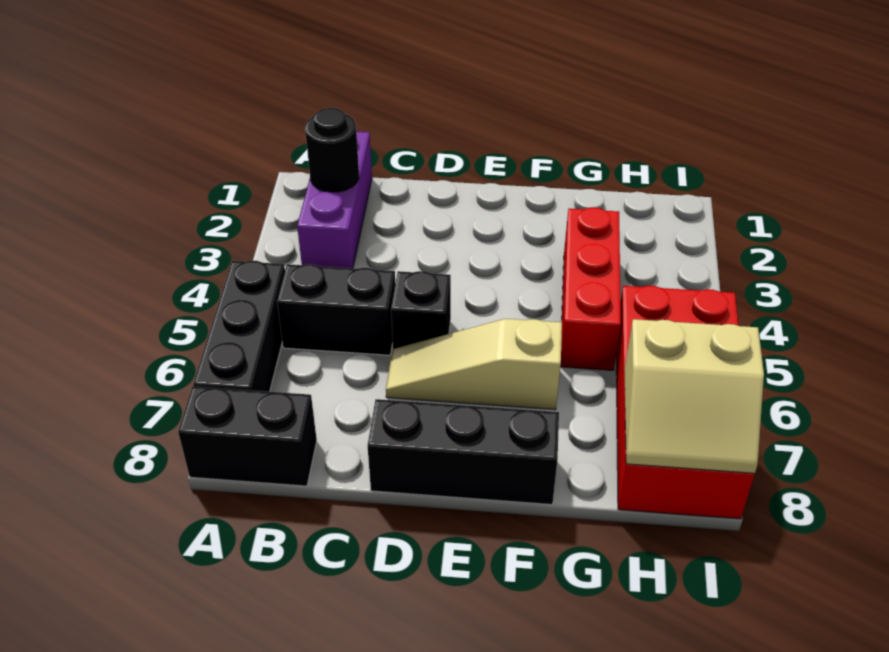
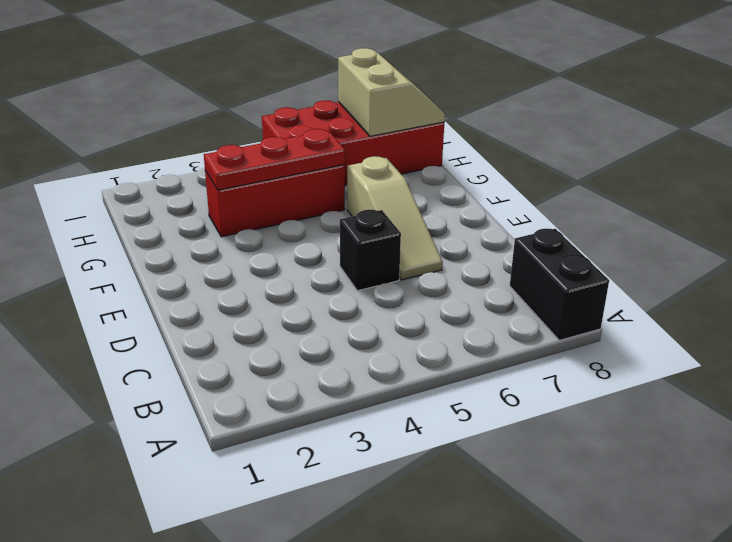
red plate G3:G5 level 2 -> none
none -> black brick A5:A7 level 1
none -> purple brick B1:B3 level 1

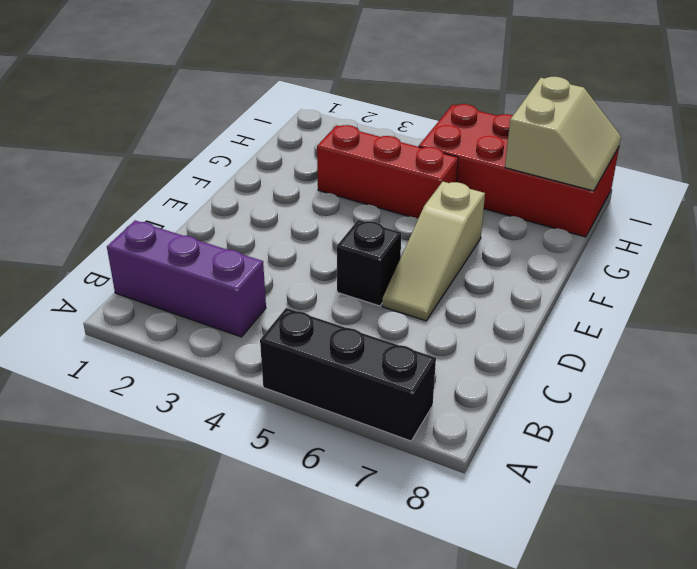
none -> black brick A8:B8 level 1
none -> black brick B5:C5 level 1

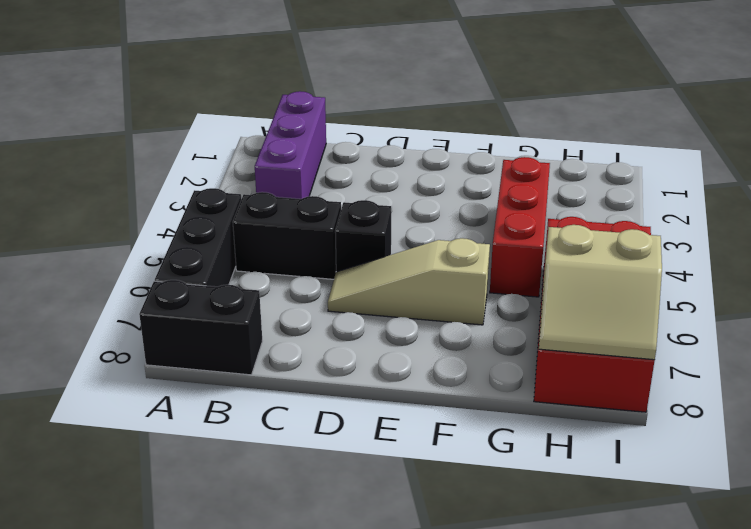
none -> black brick D8:F8 level 1
none -> black round brick B2 level 2

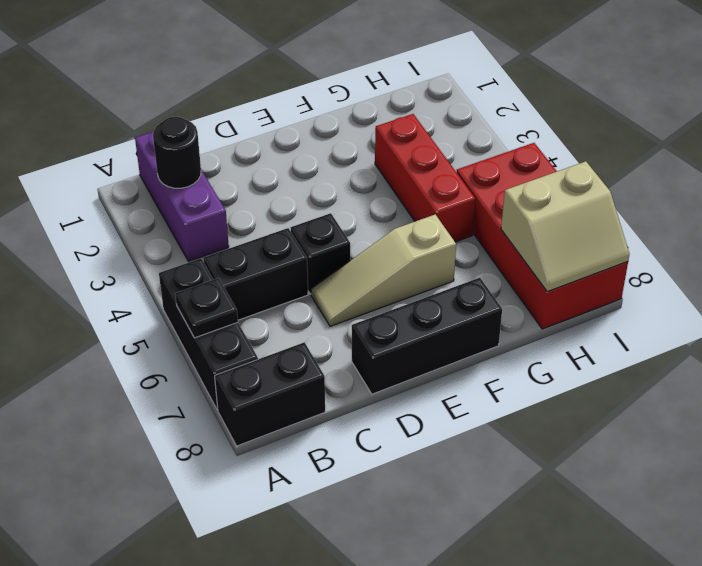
black plate A6 level 2 -> none

